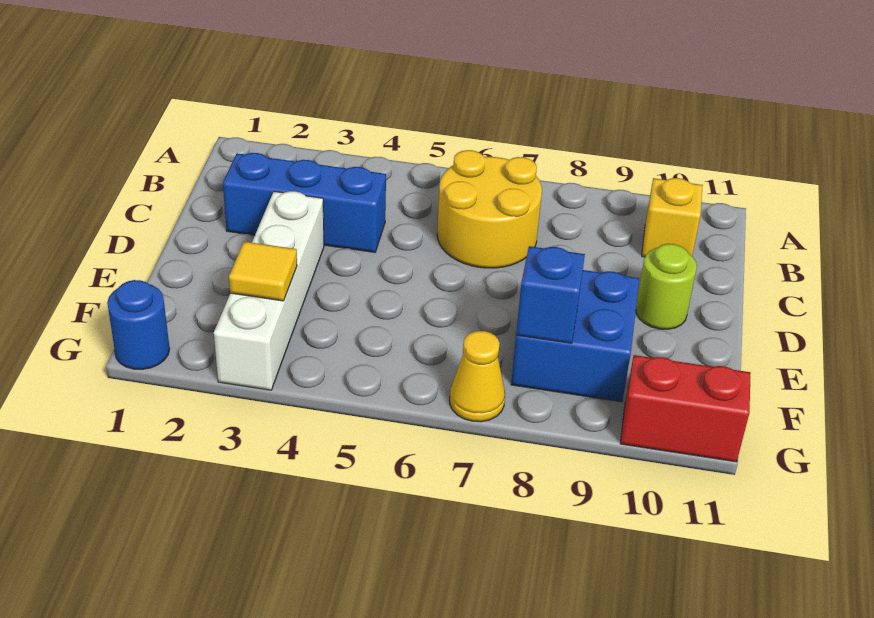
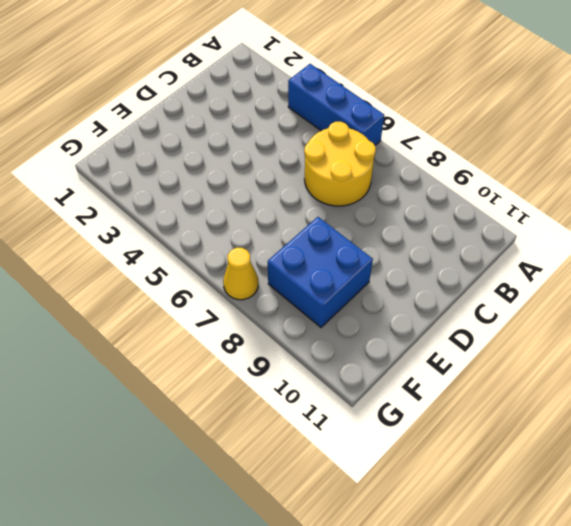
blue brick A4:A6 level 1 -> blue brick C2:C4 level 1
none -> yellow brick B10 level 1
none -> white brick D3:G3 level 1

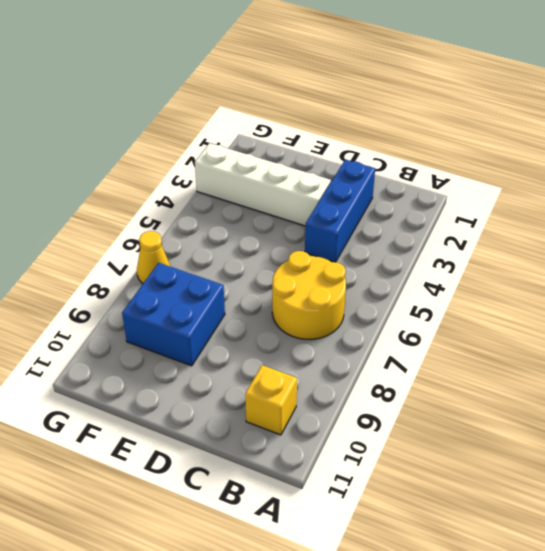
none -> lime round brick D10 level 1
none -> blue round brick G1 level 1

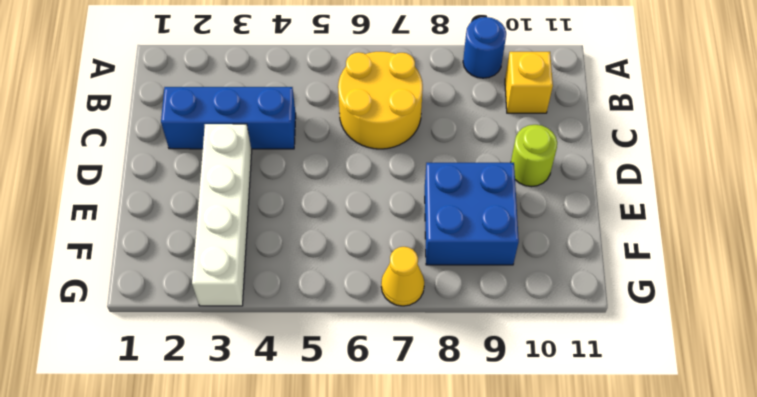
blue round brick A9 level 1 -> blue round brick G1 level 1
none -> red brick G10:G11 level 1
none -> yellow tile F3 level 2

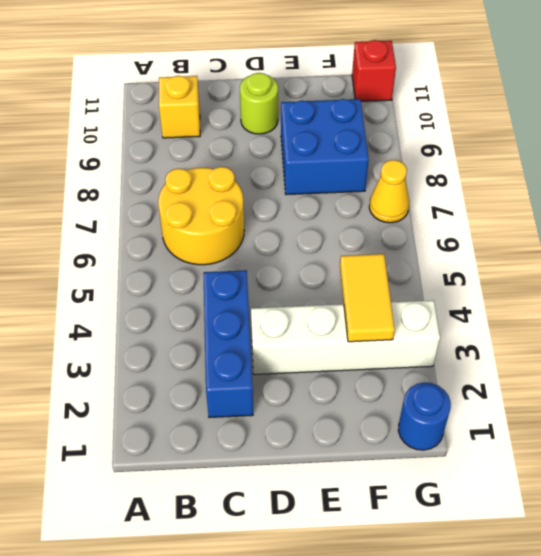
yellow tile F3:F4 level 2 -> yellow tile F3 level 2
red brick G11 level 1 -> red brick G10:G11 level 1
none -> blue brick F8 level 2

